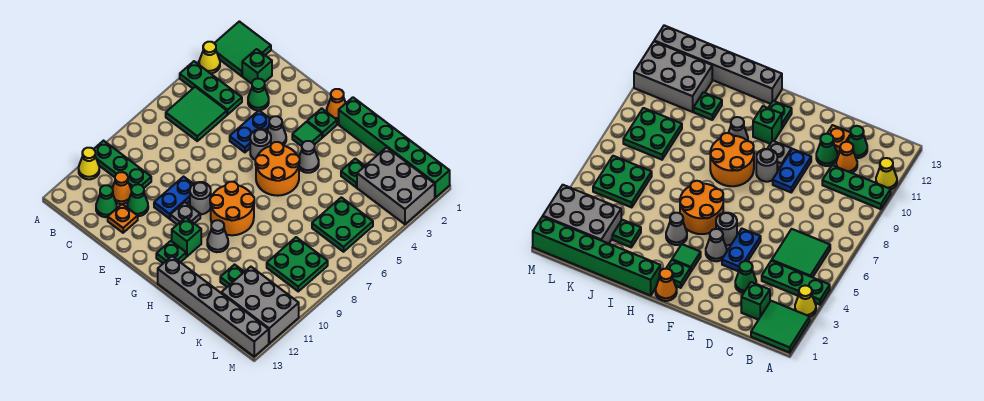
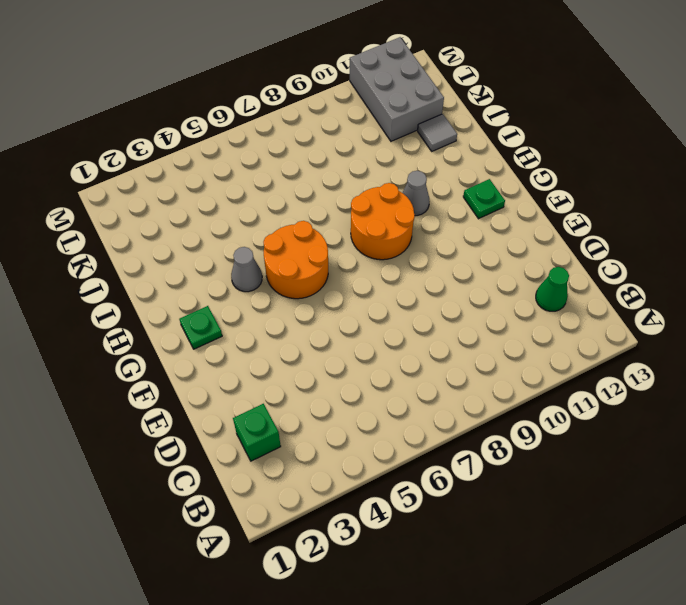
grey tile J12 level 1 -> none
none -> green tile A1:B2 level 1
none -> yellow cone A3 level 1
none -> green plate A4:C4 level 1
none -> green plate A10:C10 level 1

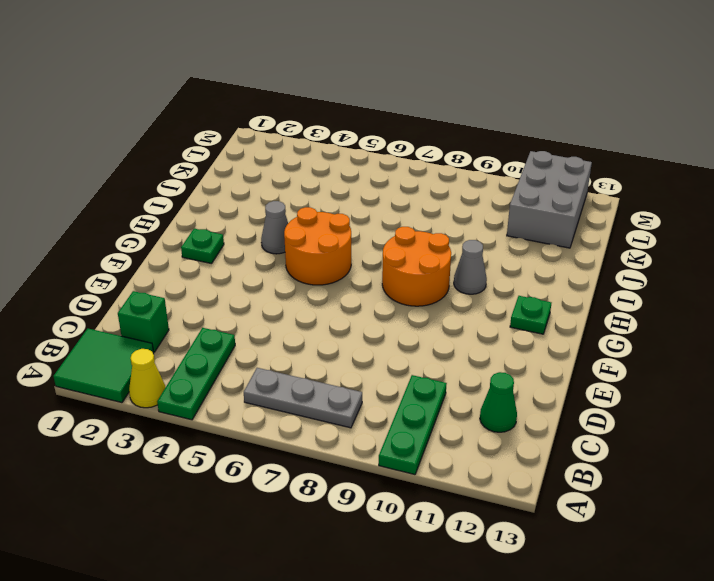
grey plate B6:B8 level 1 -> green tile B5:C6 level 1
none -> yellow cone A11 level 1
none -> orange cone C11 level 1
none -> green cone D3 level 1
none -> green cone D11 level 1

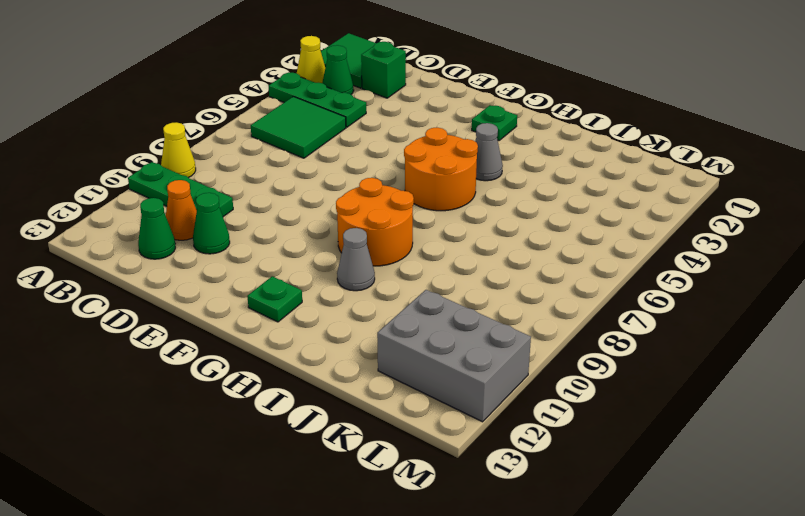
yellow cone A9 level 1 -> yellow cone A11 level 1
green cone B3 level 1 -> green cone D3 level 1
none -> orange plate D12 level 1
none -> blue plate E4:E5 level 1
none -> blue plate E9:E10 level 1
none -> grey cone F4 level 1

